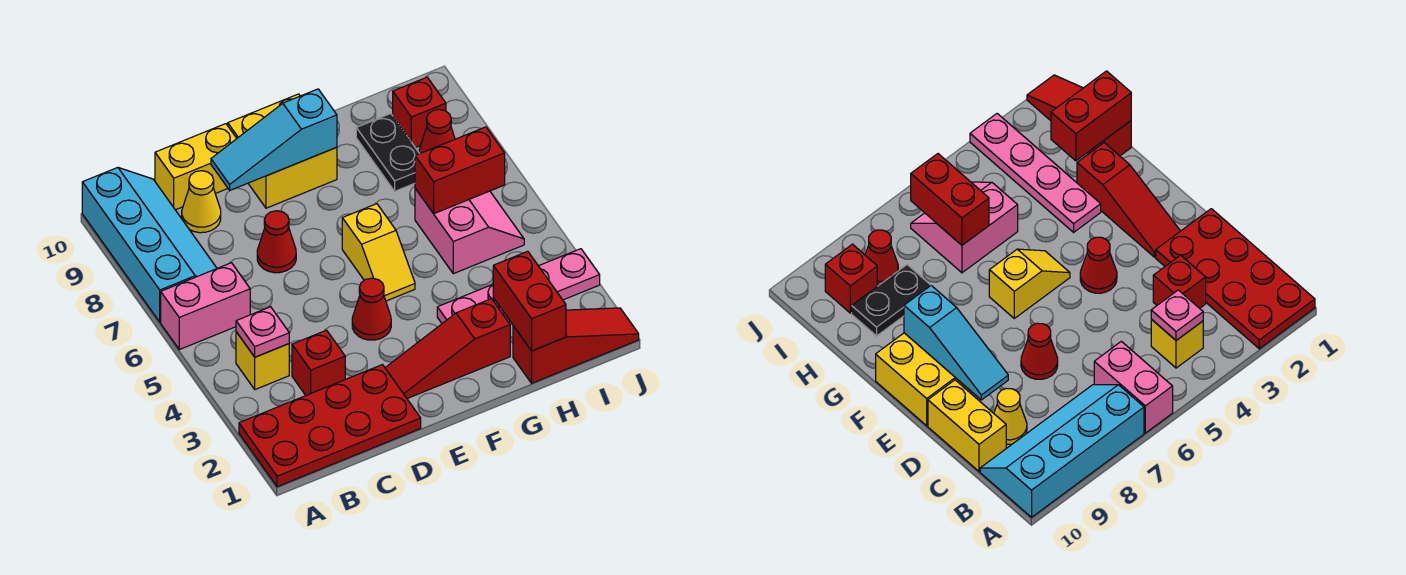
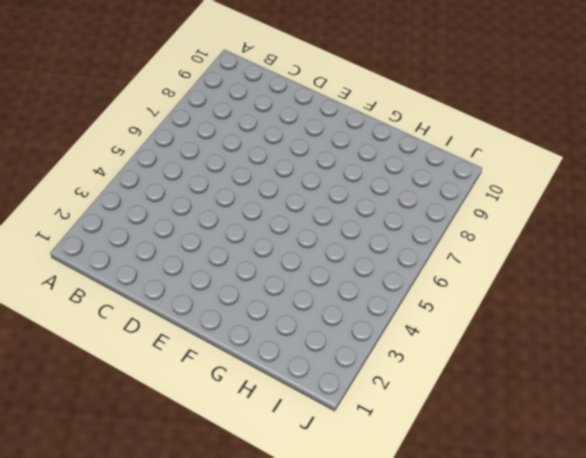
none -> red plate A1:D2 level 1
none -> pink brick A6:B6 level 1
none -> cyan slope A7:B10 level 1 top A

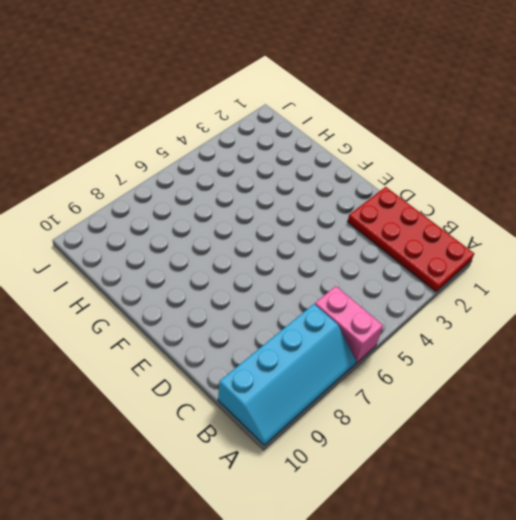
cyan slope A7:B10 level 1 top B -> cyan slope A7:B10 level 1 top A
none -> yellow brick B4 level 1
none -> red brick C3 level 1
none -> yellow cone C9 level 1

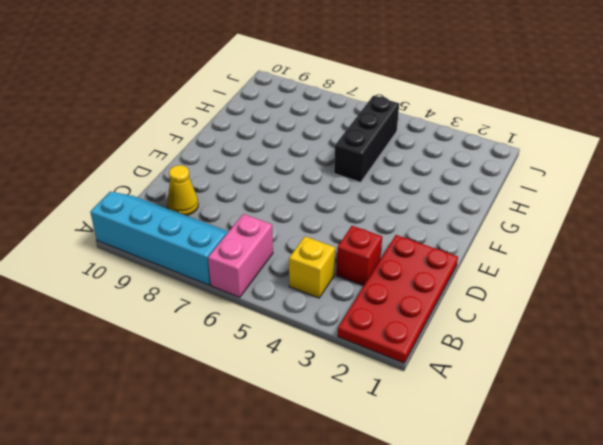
black brick G5:I5 level 1 -> pink slope H5:I6 level 1 top H
none -> yellow brick C10:D10 level 1
none -> red cone D7 level 1
none -> red slope E2:G2 level 1 top G

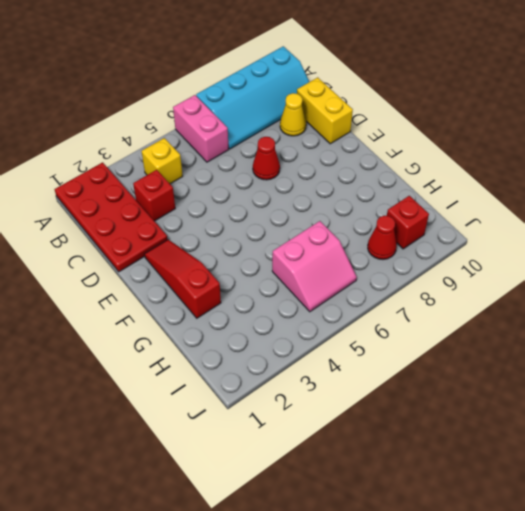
none -> red cone E4 level 1
none -> yellow brick E9:F10 level 1
none -> yellow slope F5:F6 level 1 top 6

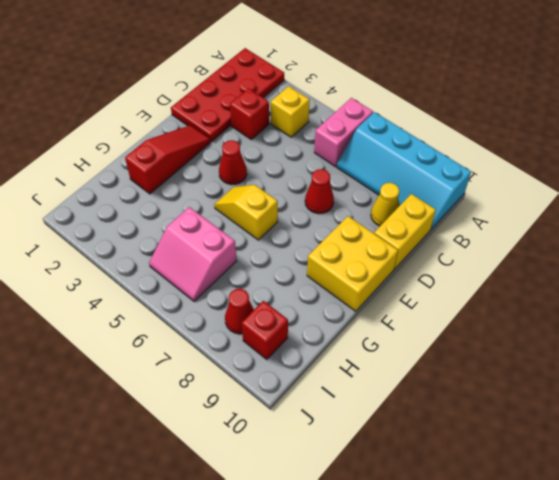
none -> pink plate G3:J3 level 1
none -> red slope H1:J1 level 1 top H
none -> black plate H8:H9 level 1

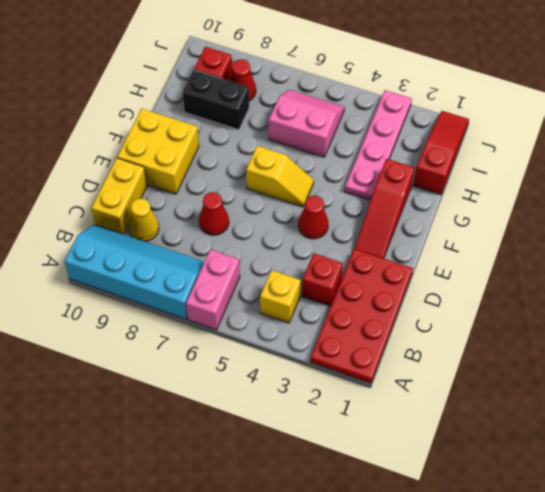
black brick H8:H9 level 1 -> black plate H8:H9 level 1
none -> pink plate B4 level 2
none -> cyan slope D9:F9 level 2 top F
none -> red brick H1:H2 level 2

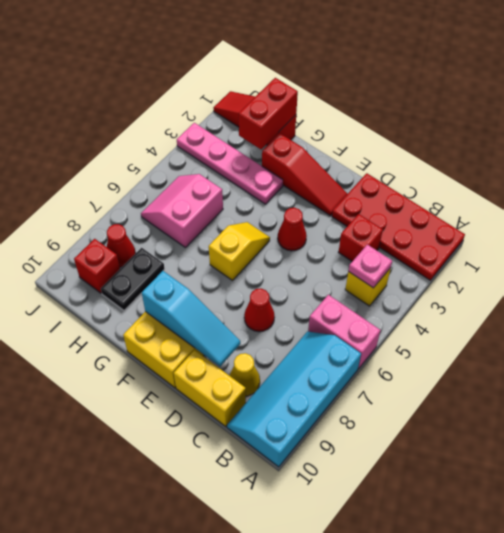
none -> red brick H6:I6 level 2

